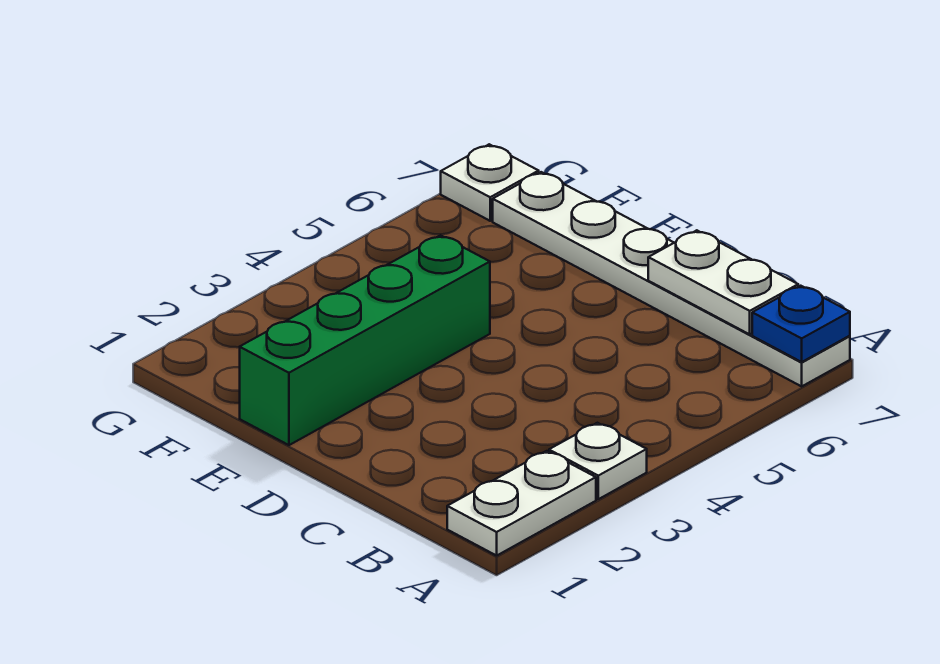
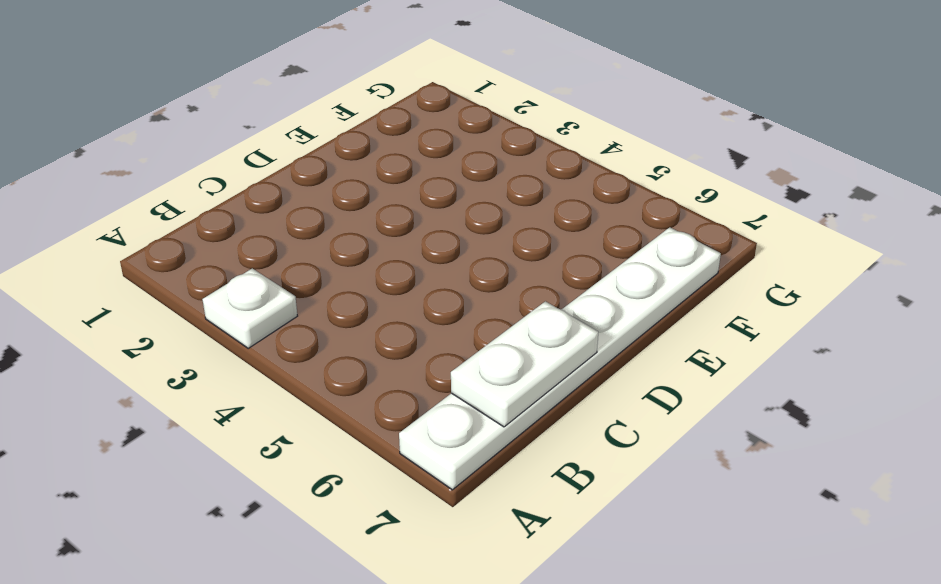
none -> white plate A1:A2 level 1
none -> green brick E1:E4 level 1

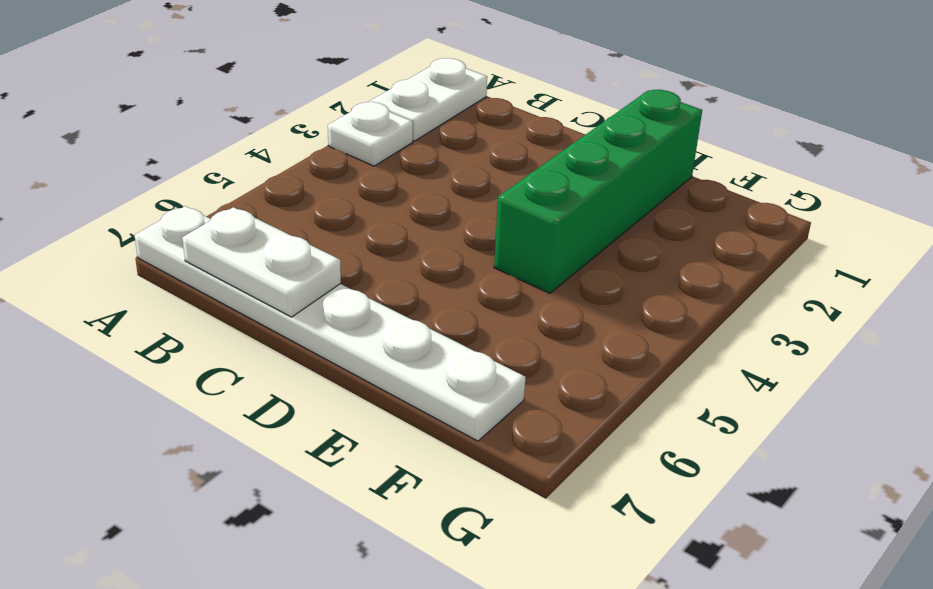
none -> white plate G7 level 1
none -> blue plate A7 level 2

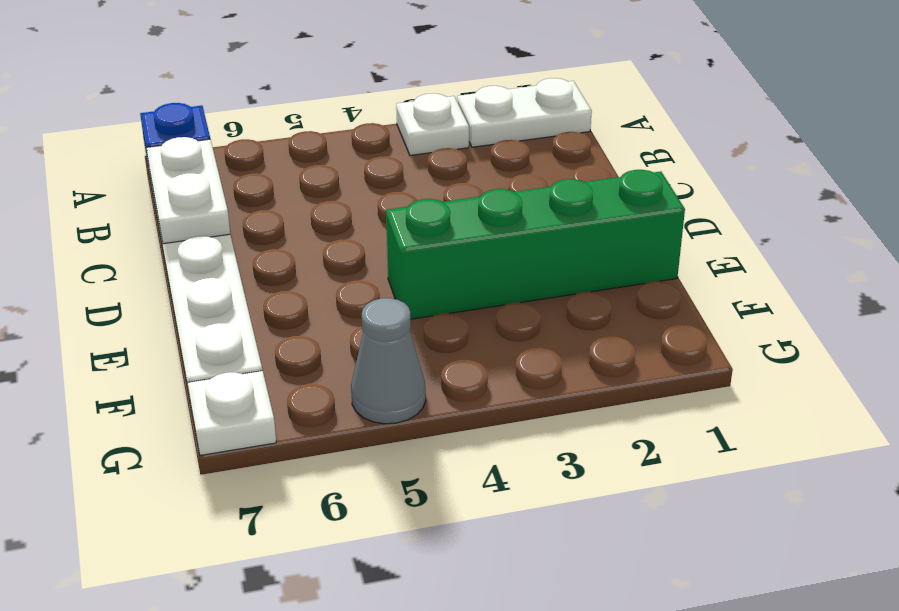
grey cone G5 level 1 -> none

